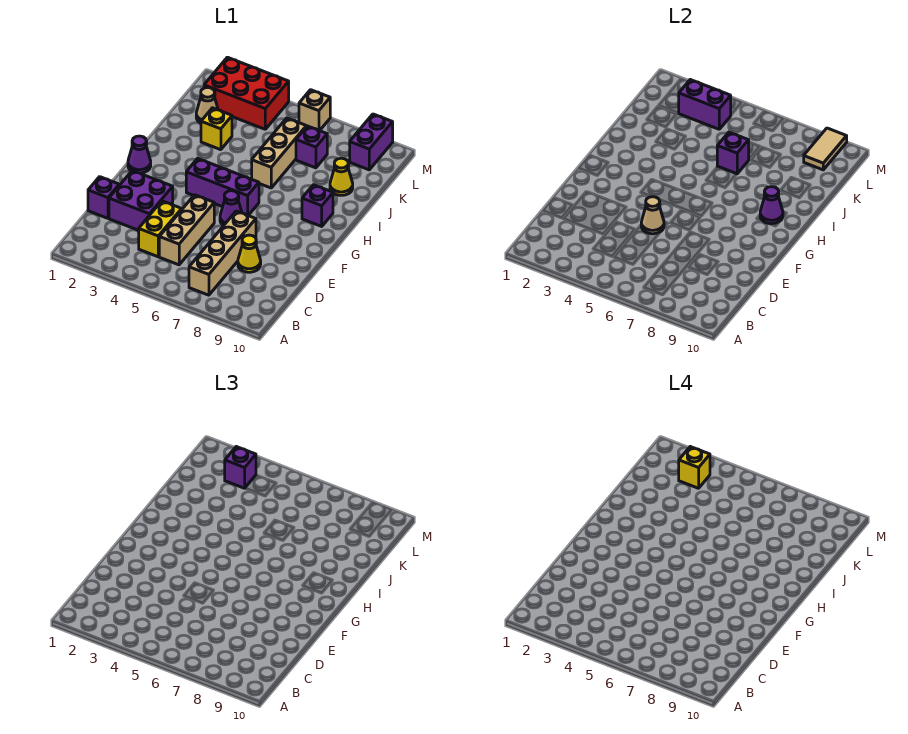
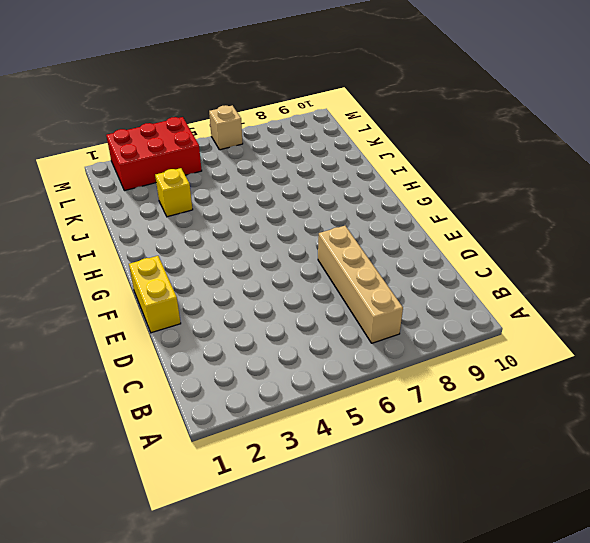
yellow brick E1:F1 level 1 -> yellow brick C4:D4 level 1
none -> tan brick C5:E5 level 1
none -> purple brick D1 level 1
none -> purple brick D2:E3 level 1

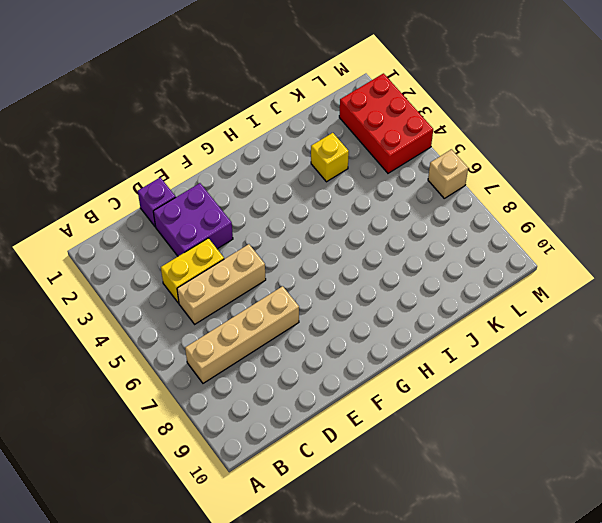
none -> yellow cone D8 level 1
none -> purple cone F6 level 1
none -> purple cone G1 level 1

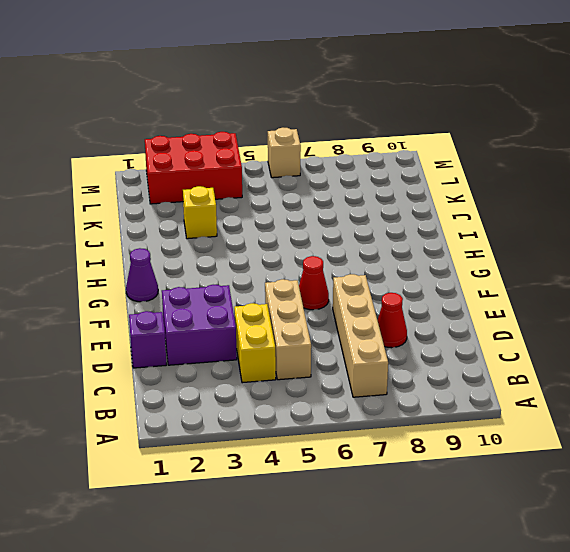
red cone D8 level 1 -> yellow cone D8 level 1
red cone F6 level 1 -> purple cone F6 level 1
none -> purple brick G4:G6 level 1
none -> purple brick H9 level 1
none -> tan brick I6:K6 level 1

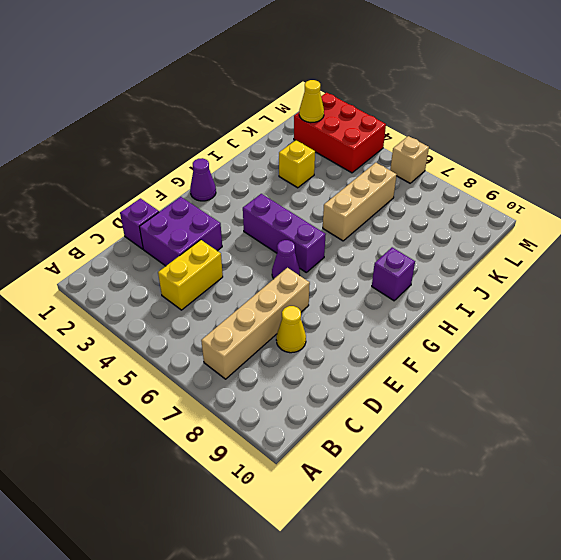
yellow cone L2 level 2 -> yellow cone J9 level 1
none -> tan brick C5:E5 level 1
none -> tan cone K2 level 1
none -> purple brick K7 level 1

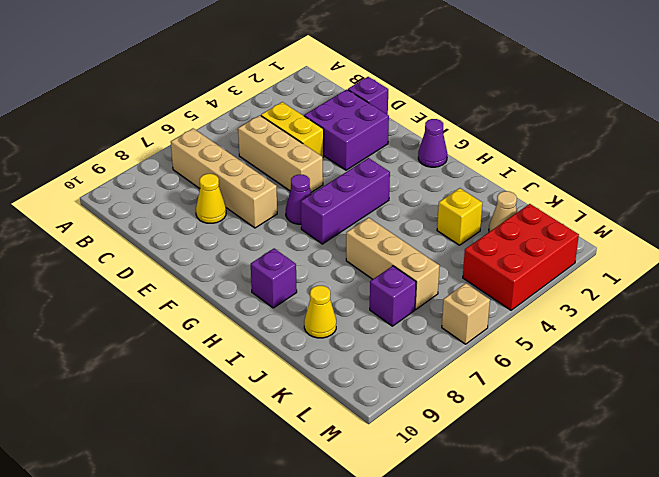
none -> purple brick L9:M9 level 1
none -> tan cone E5 level 2
none -> purple cone H9 level 2

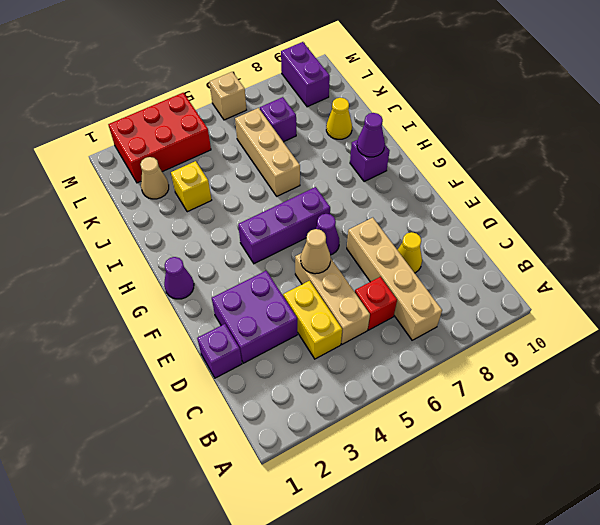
red brick C6 level 1 -> none
none -> purple brick J6 level 2
none -> purple brick L3:L4 level 2
none -> tan tile L9:M9 level 2

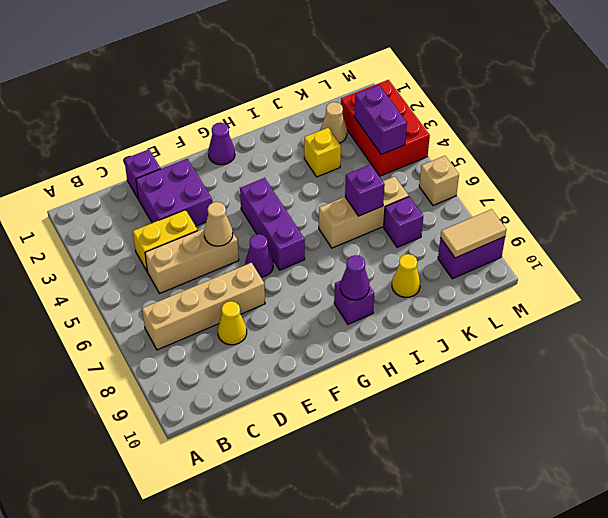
none -> purple brick L3 level 3
none -> yellow brick L3 level 4

